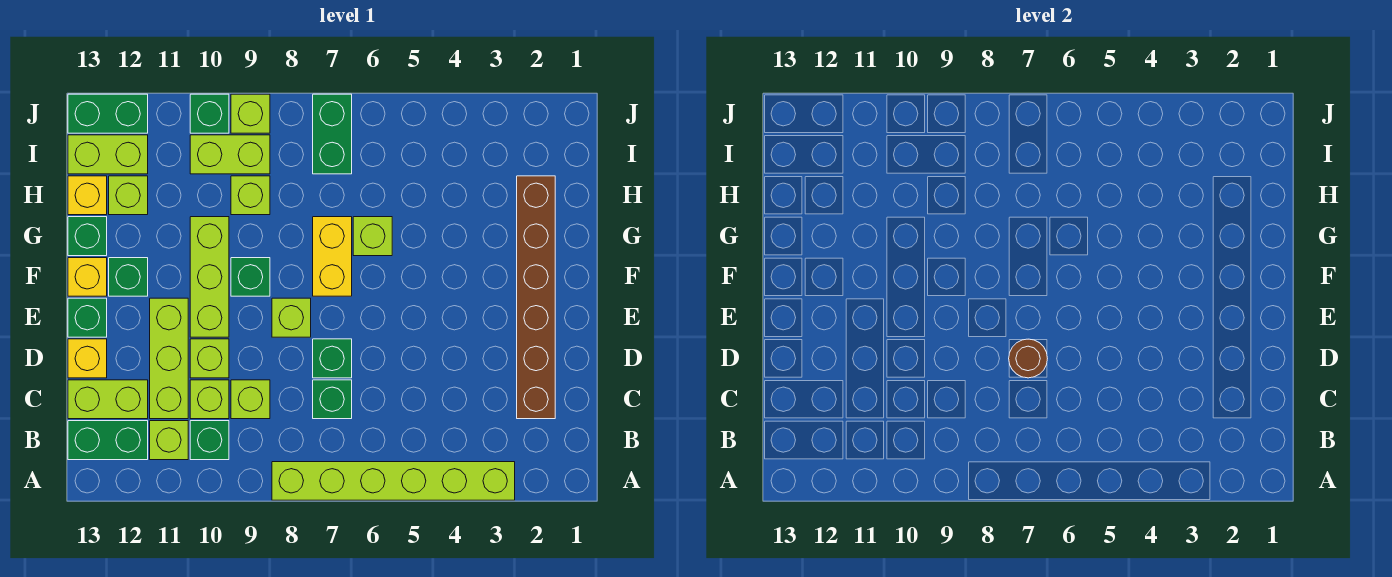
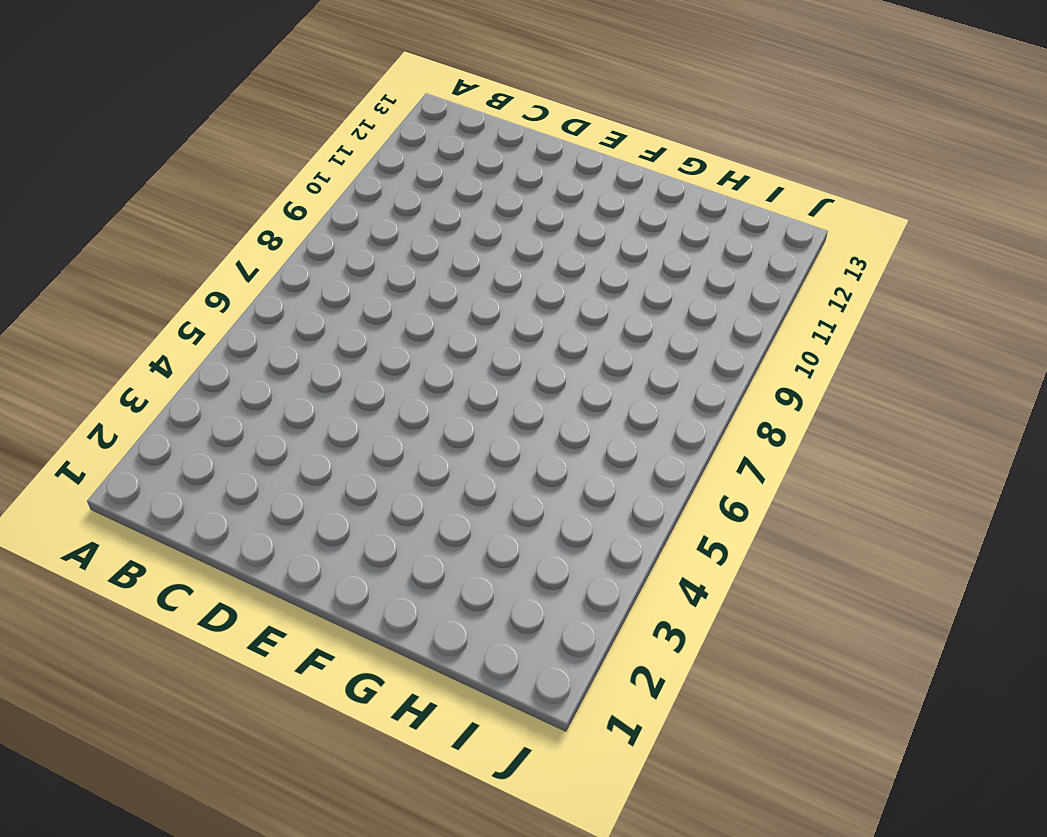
none -> lime brick A3:A8 level 1
none -> green brick B10 level 1
none -> lime brick B11 level 1
none -> green brick B12:B13 level 1

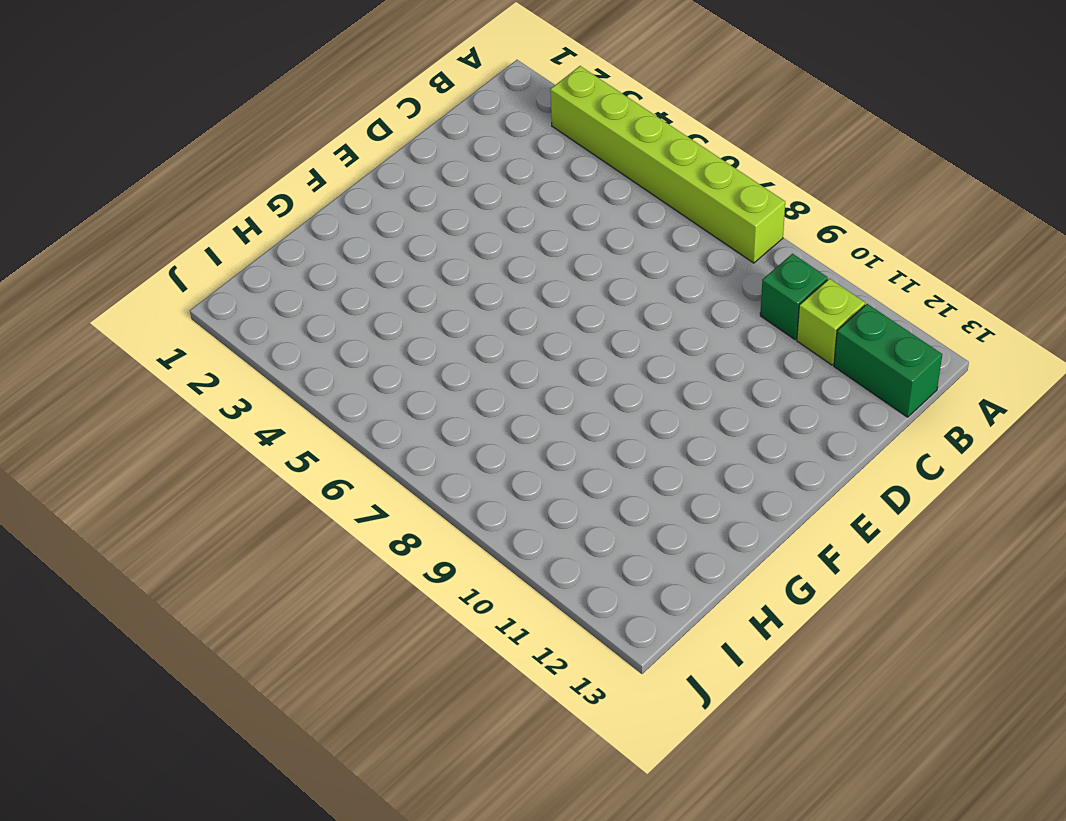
none -> brown brick C2:H2 level 1
none -> green brick C7 level 1
none -> lime brick C9 level 1
none -> lime brick C10 level 1

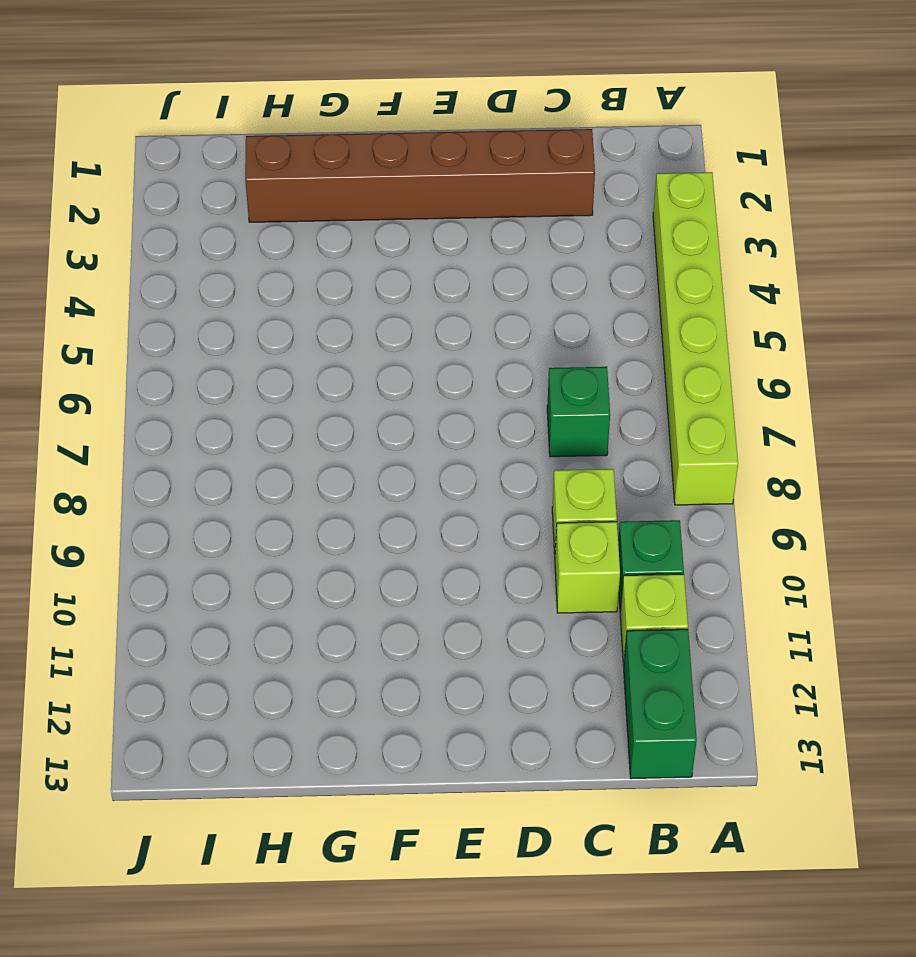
none -> lime brick C11:E11 level 1
none -> lime brick C12:C13 level 1
none -> green brick D7 level 1
none -> lime brick D10 level 1

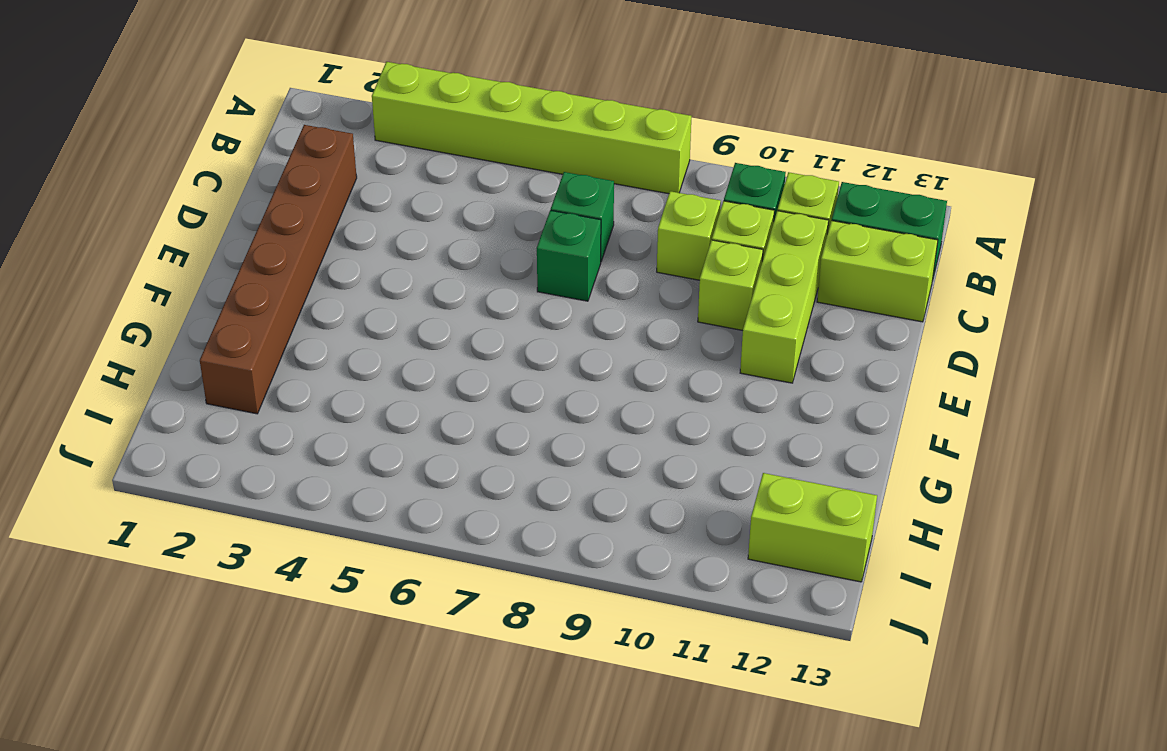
none -> yellow brick D13 level 1
none -> lime brick E8 level 1
none -> lime brick E10:G10 level 1
none -> green brick E13 level 1

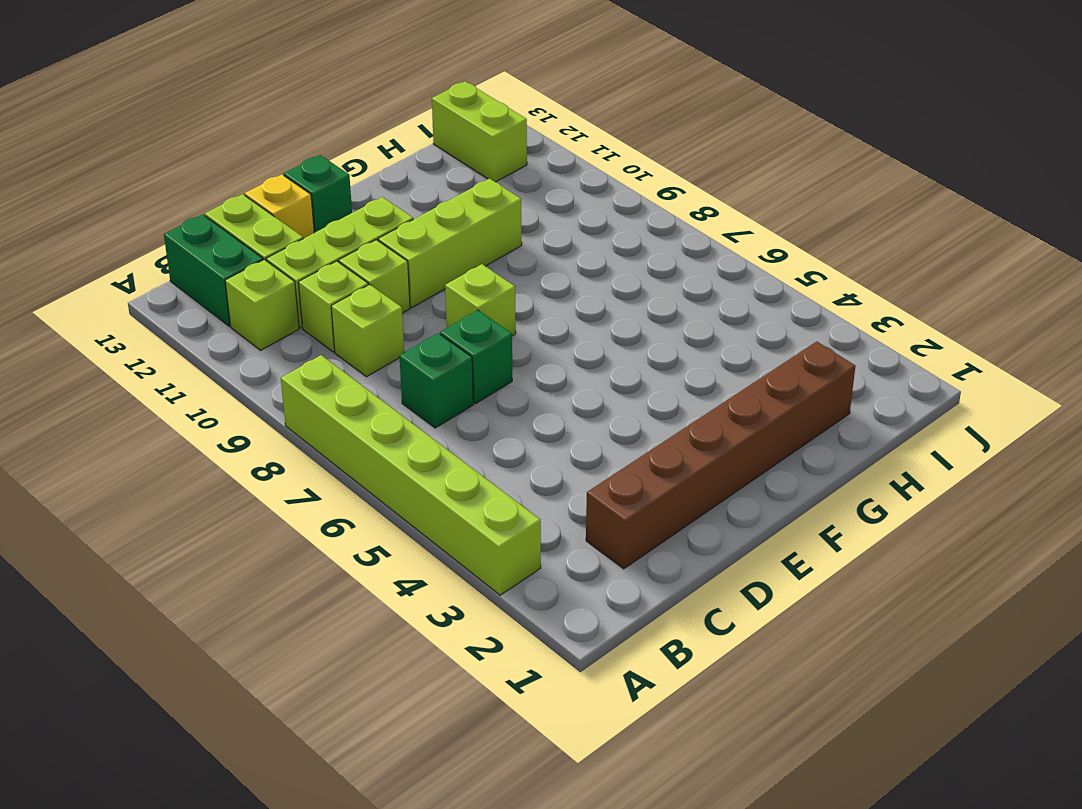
none -> green brick B10 level 1
none -> yellow brick F7:G7 level 1
none -> green brick F9 level 1
none -> green brick F12 level 1

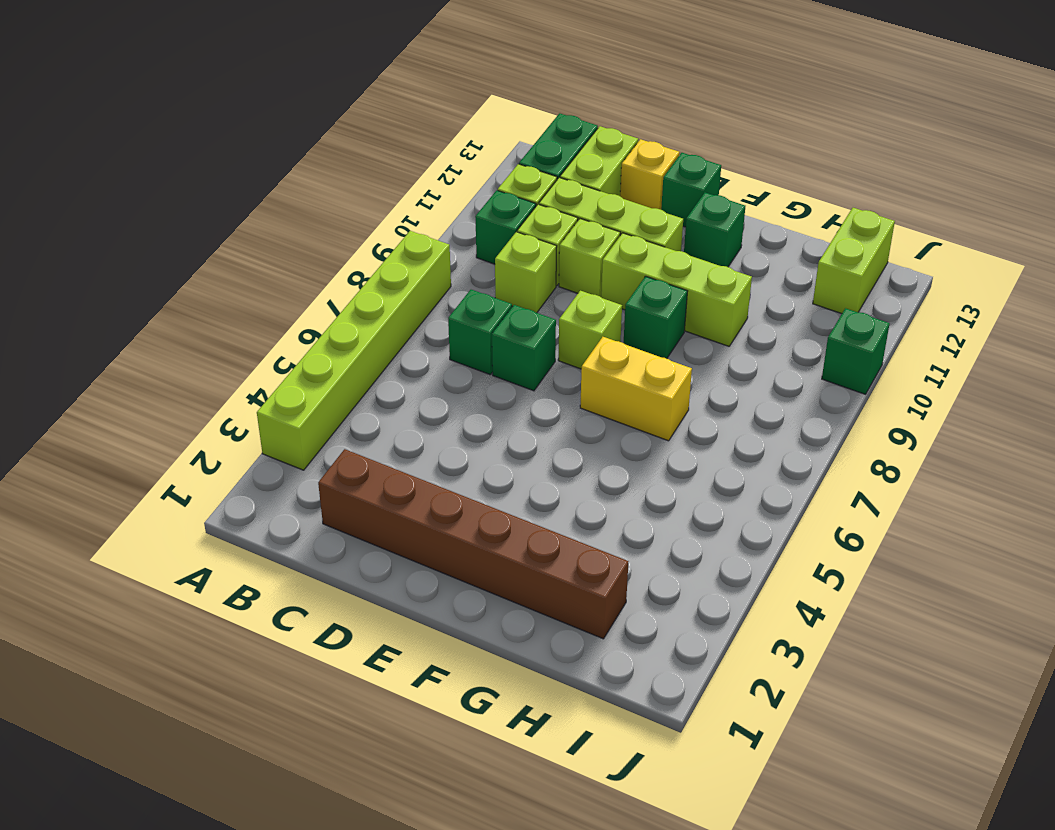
none -> yellow brick F13 level 1
none -> lime brick G6 level 1
none -> green brick G13 level 1
none -> lime brick H9 level 1

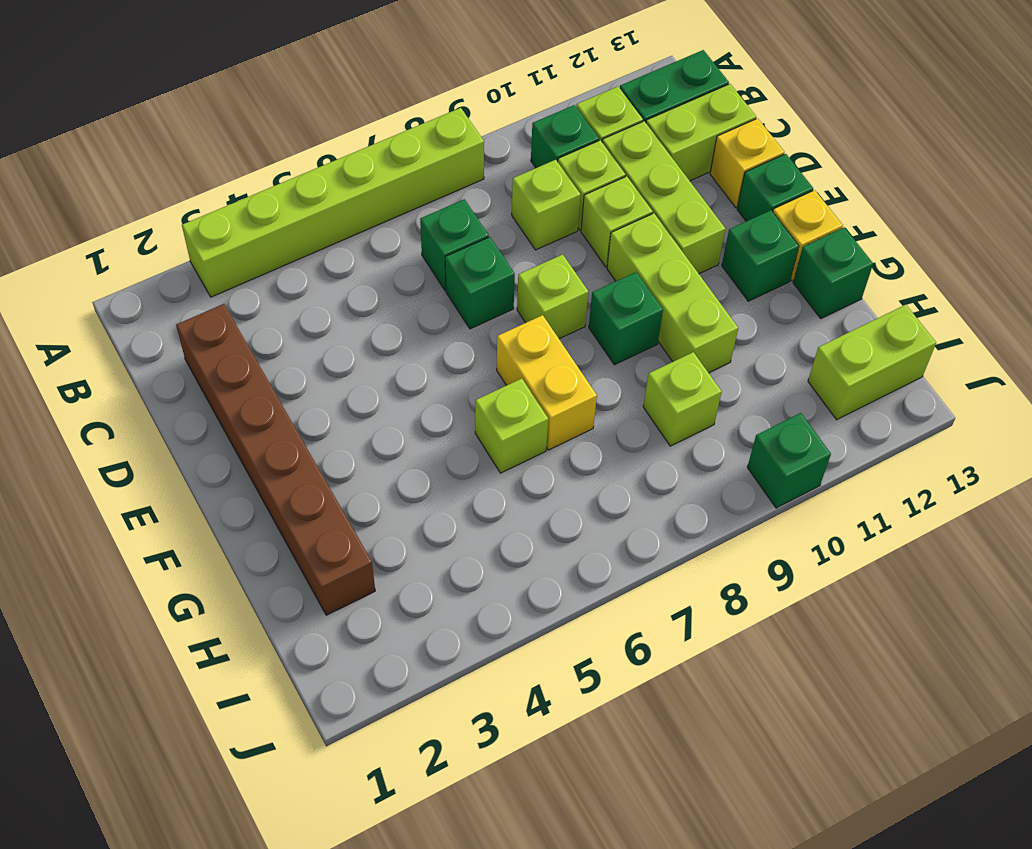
none -> lime brick H12 level 1
none -> yellow brick H13 level 1
none -> green brick I7:J7 level 1
none -> lime brick I9:I10 level 1

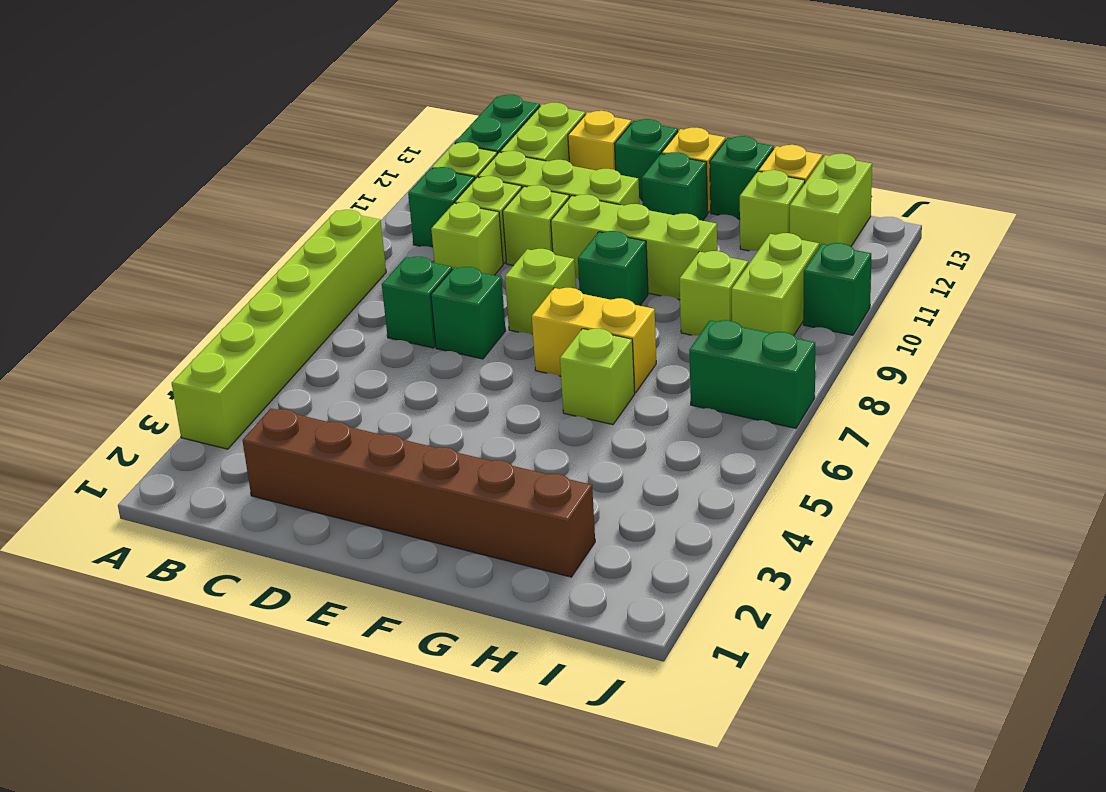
none -> lime brick J9 level 1
none -> green brick J12:J13 level 1
none -> brown round brick D7 level 2

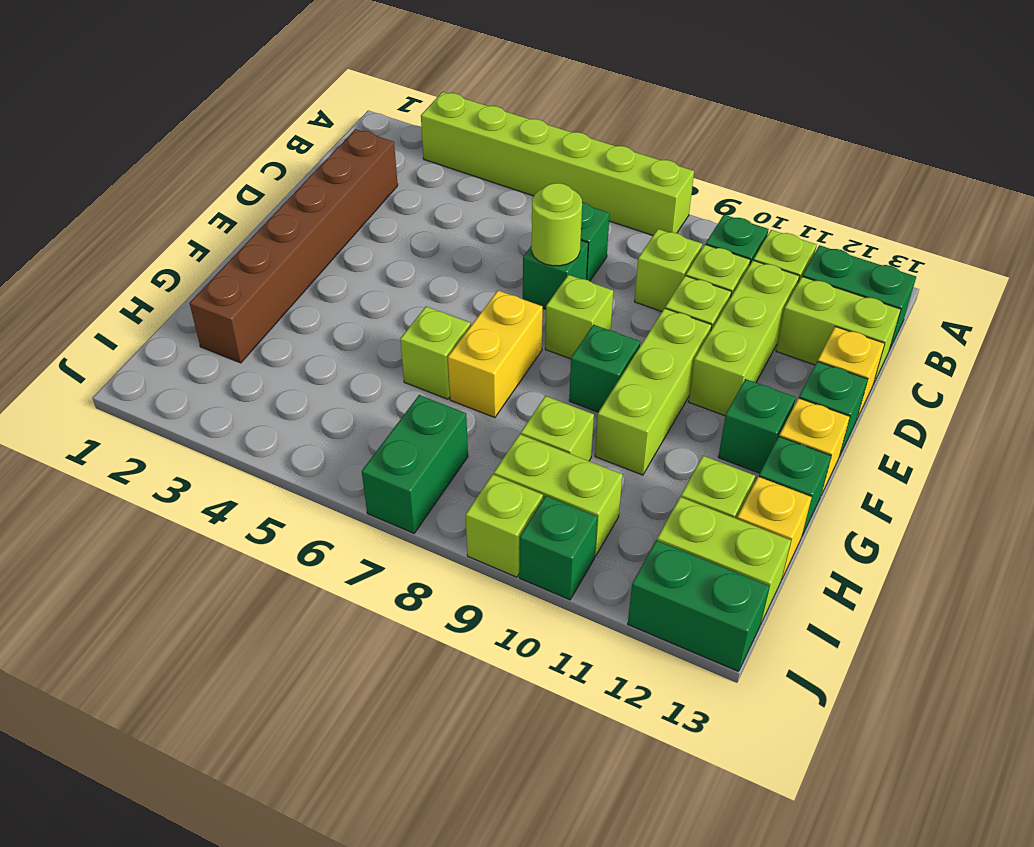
lime round brick D7 level 2 -> brown round brick D7 level 2

